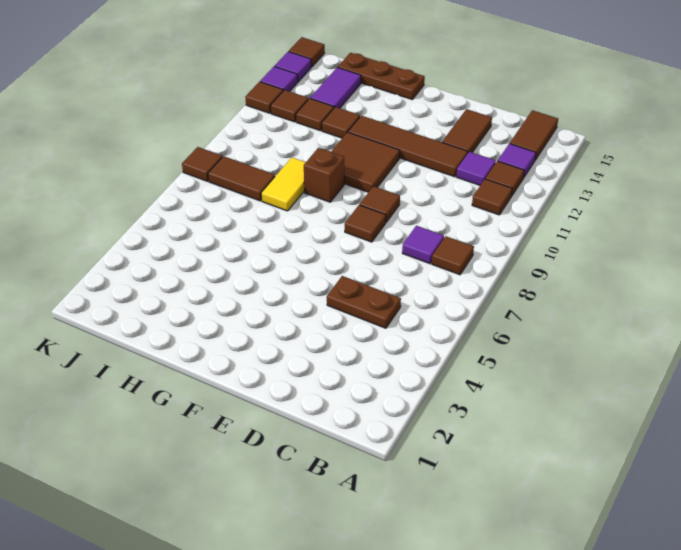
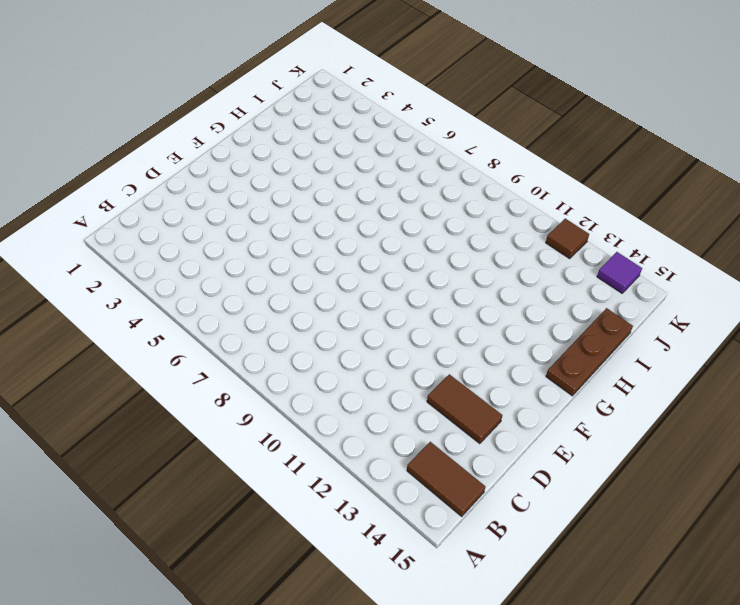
none -> brown tile B8 level 1
none -> brown tile B11 level 1
none -> brown tile B12 level 1

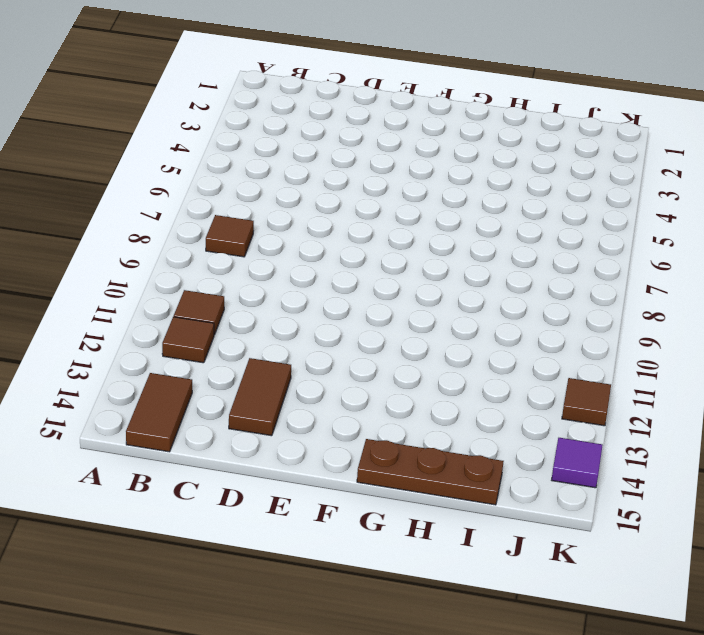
none -> purple tile B13 level 1
none -> brown plate C5:D5 level 1
none -> purple tile C8 level 1

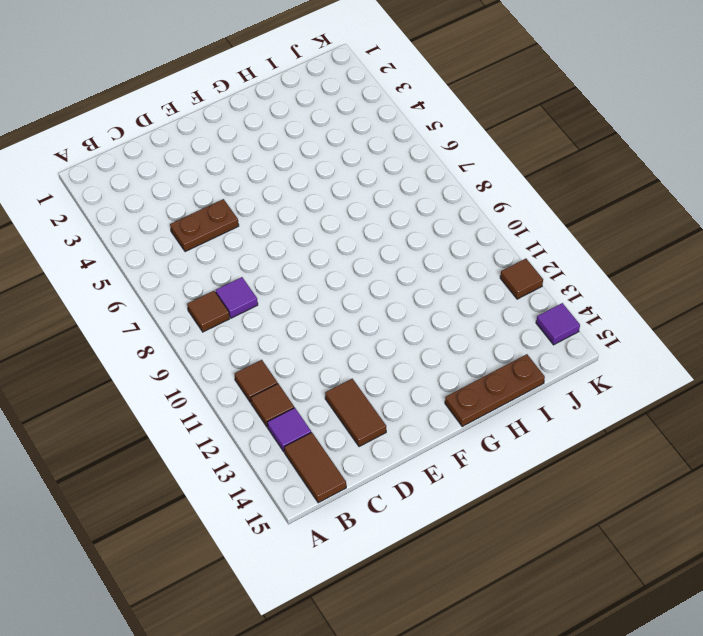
none -> purple tile C12 level 1
none -> brown tile D12:G12 level 1
none -> brown tile E8 level 1

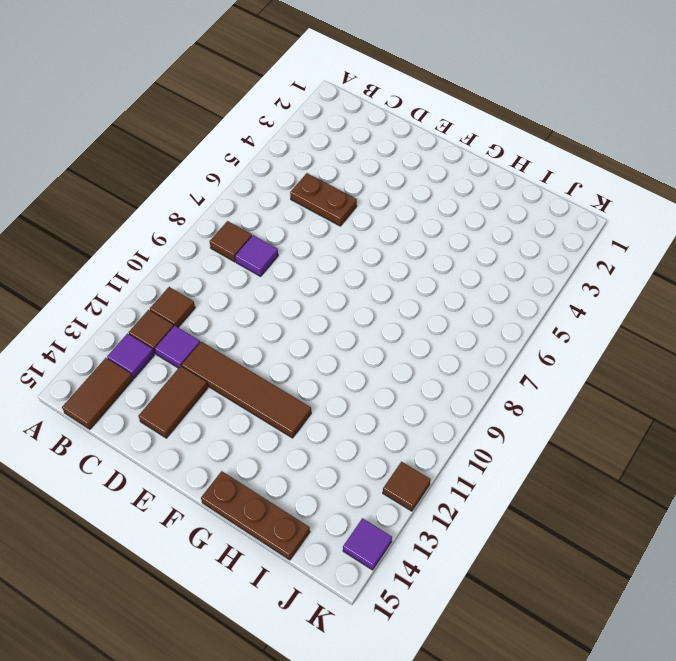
none -> brown tile E8 level 1
none -> brown tile E9 level 1
none -> brown tile F10:G11 level 1

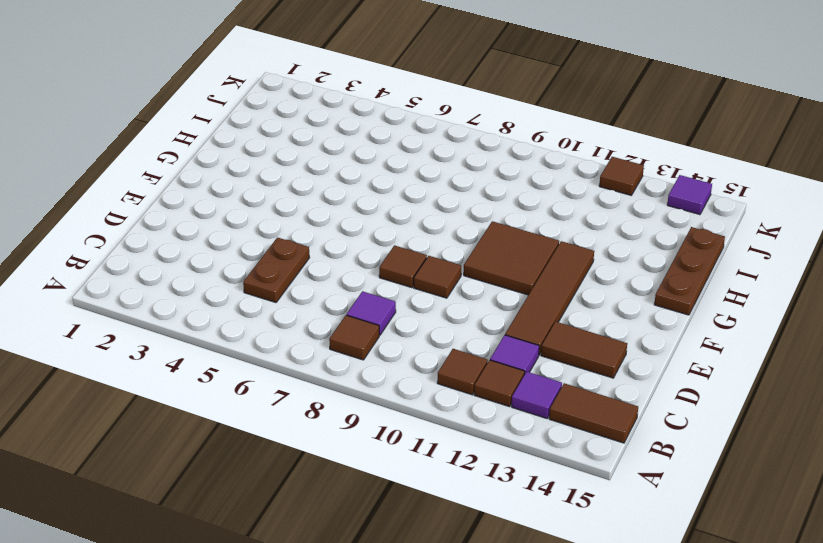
none -> brown brick G9 level 1
none -> yellow tile H8:H9 level 1
none -> brown tile H12 level 1

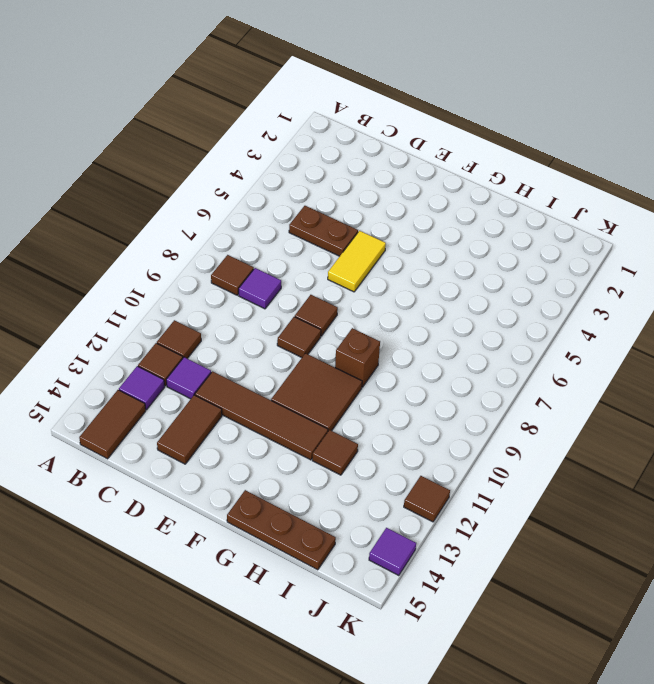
yellow tile E5:E6 level 1 -> yellow tile H8:H9 level 1
none -> brown tile I8:J8 level 1
none -> brown tile I12 level 1
none -> purple tile I13:I14 level 1

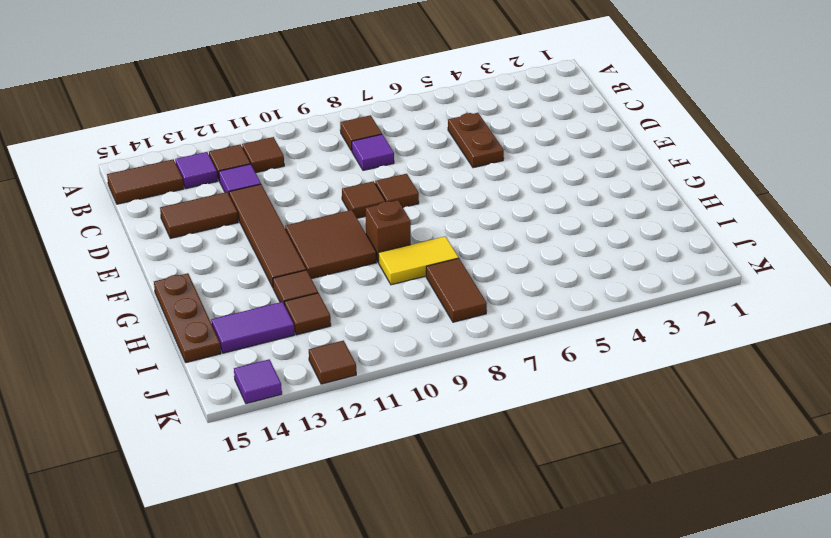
none -> brown tile J12 level 1
none -> brown tile K8 level 1
none -> purple tile K13 level 1

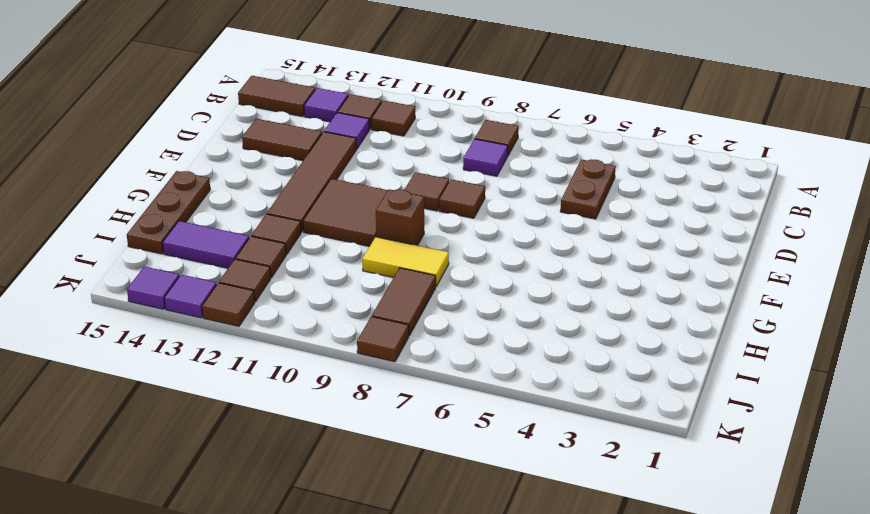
none -> brown tile K15 level 1

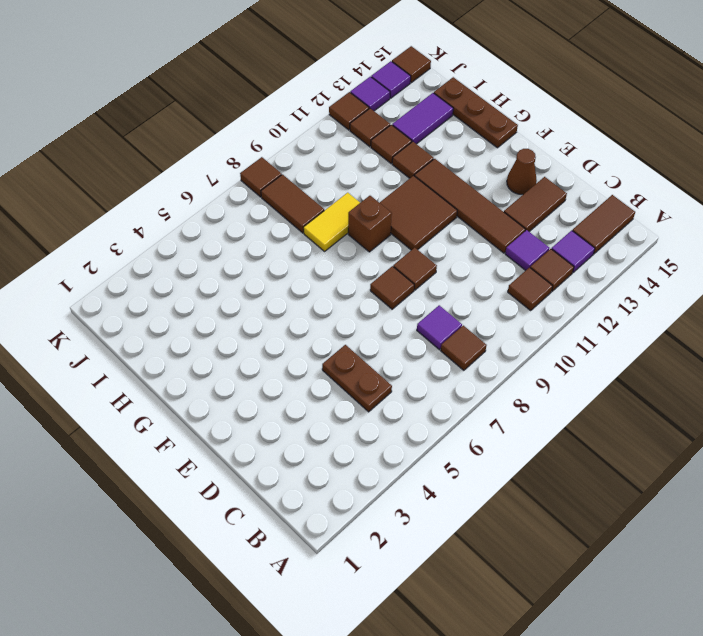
brown cone E14 level 1 -> none

